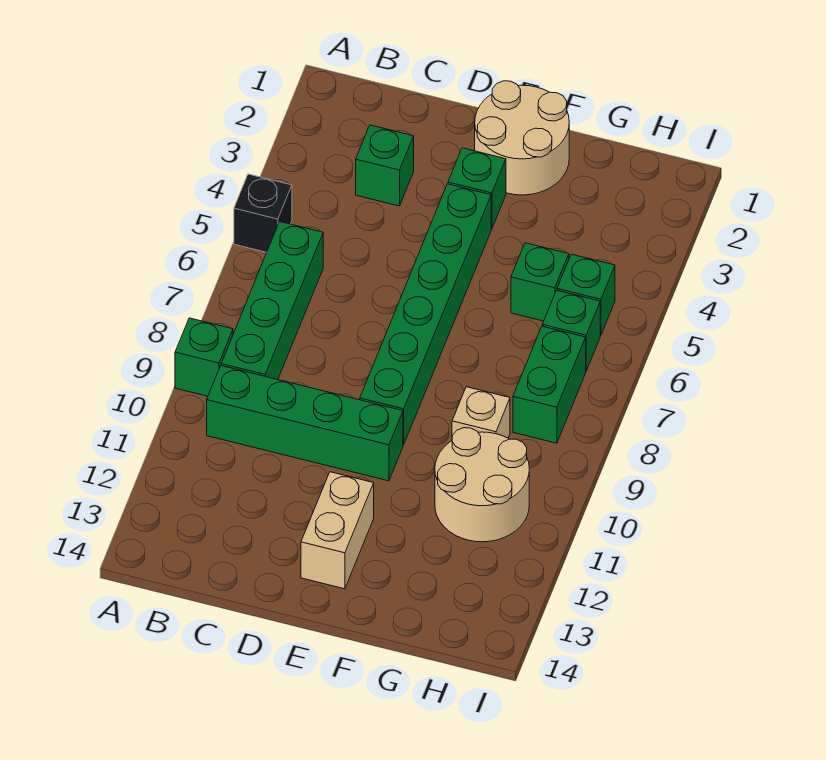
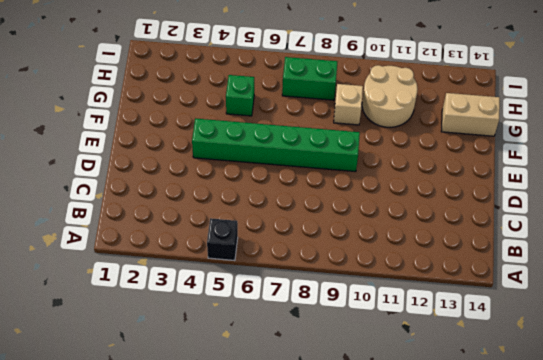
tan brick G13:G14 level 1 -> tan brick E12:E13 level 1
none -> green brick A9 level 1
none -> green brick B6:B9 level 1
none -> green brick B10:E10 level 1

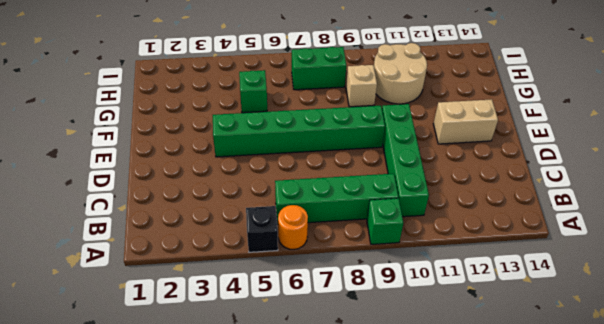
orange round brick A6 level 1 -> none
none -> green brick C3 level 1
none -> tan round brick E1:F2 level 1
none -> green brick E3 level 1

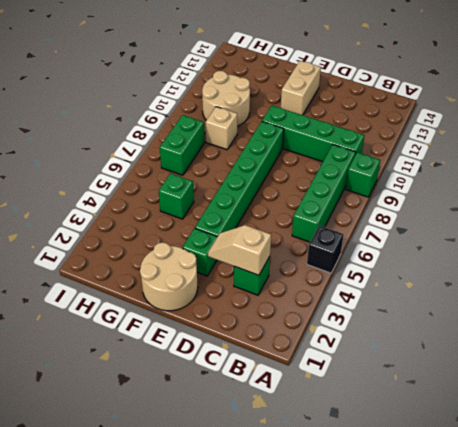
tan slope C3:D3 level 2 top C -> none
none -> green brick H5 level 1
none -> green brick H6 level 1

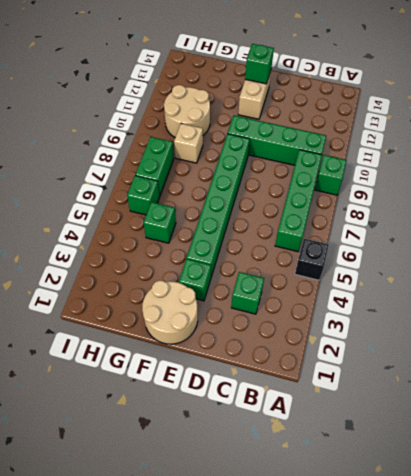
green brick E13 level 2 -> green brick H5 level 1

